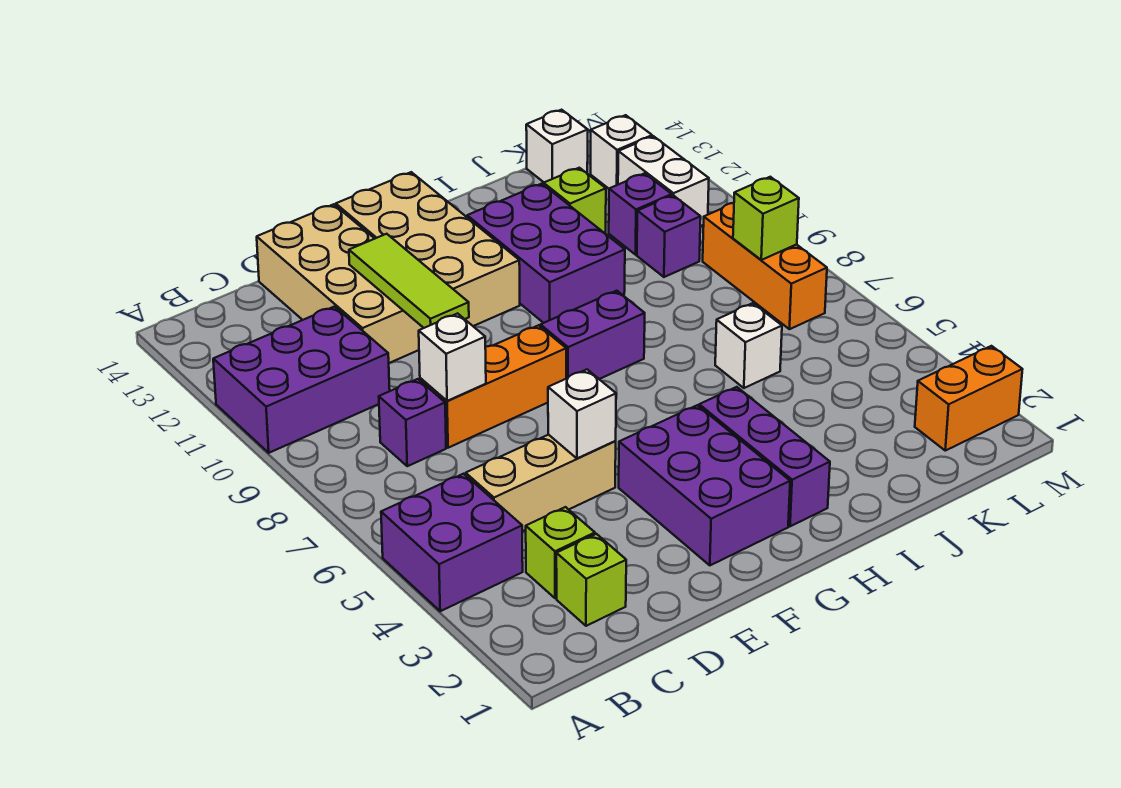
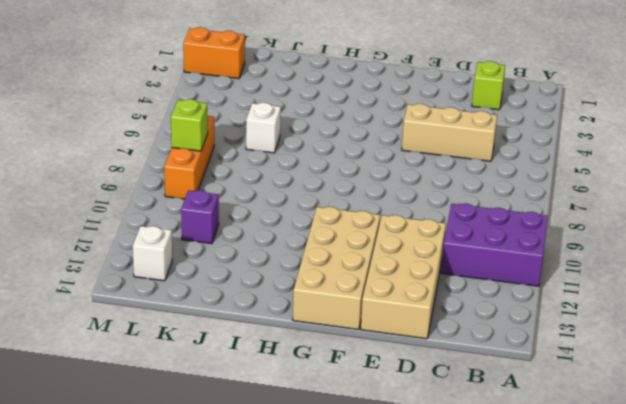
none -> purple brick A4:B5 level 1
none -> lime brick C3 level 1
none -> purple brick C8 level 1

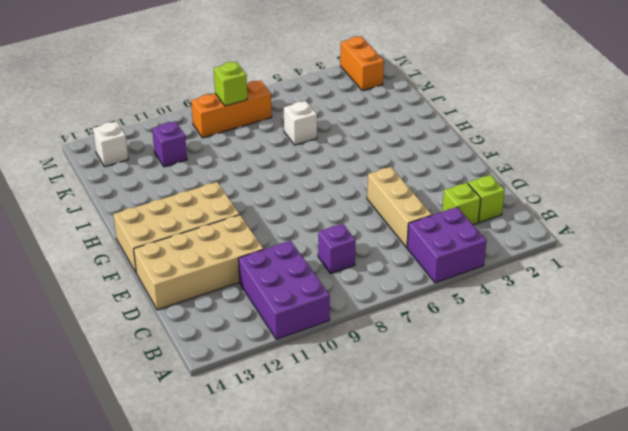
none -> orange brick D8:F8 level 1
none -> purple brick F2:G4 level 1
none -> purple brick G8:H8 level 1

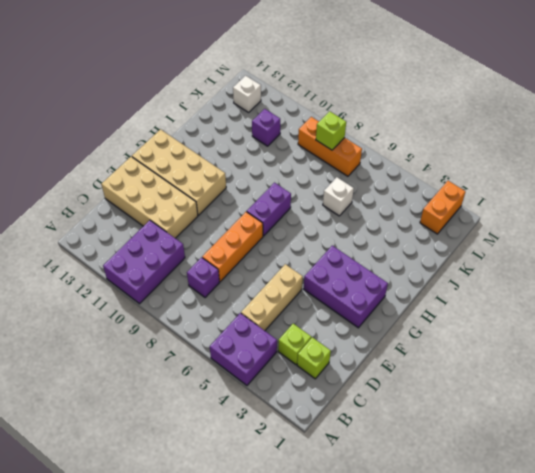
none -> purple brick H2:H4 level 1
none -> purple brick H10:I12 level 1
none -> lime brick J12 level 1

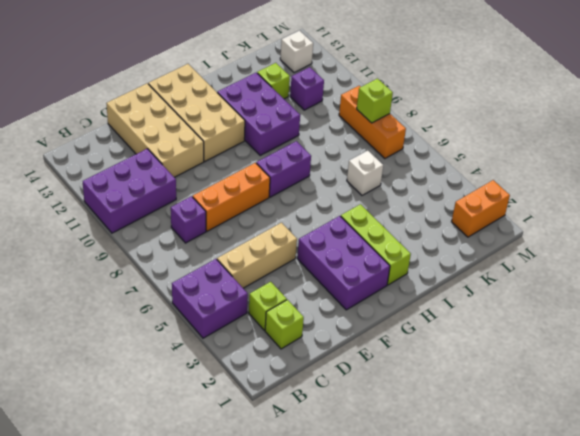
lime brick H2:H4 level 1 -> purple brick H2:H4 level 1
none -> purple brick K10 level 1
none -> white brick K14 level 1
none -> white brick L11:L12 level 1

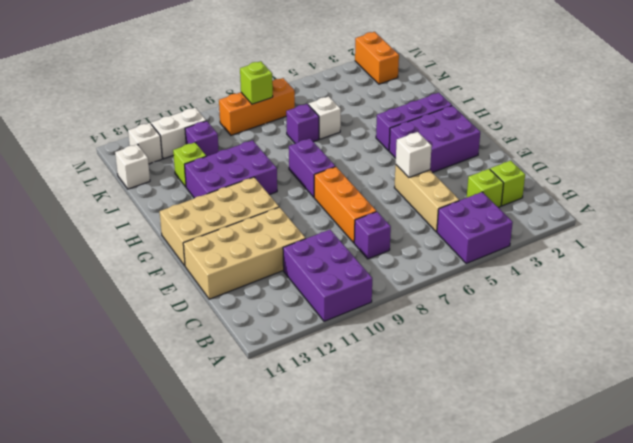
purple brick J7 level 1 -> purple brick K10 level 1
none -> white brick D8 level 2
none -> lime tile E10:E12 level 2

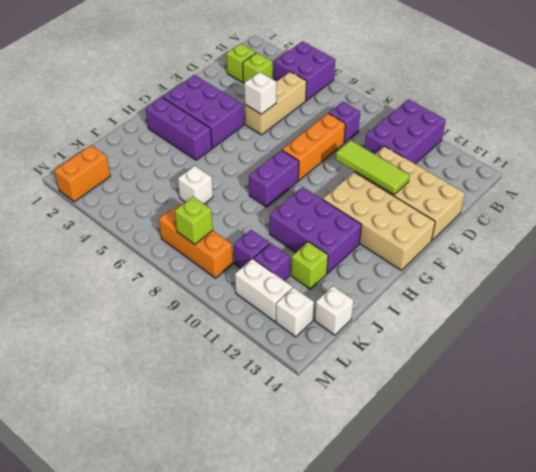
none -> white brick D8 level 2

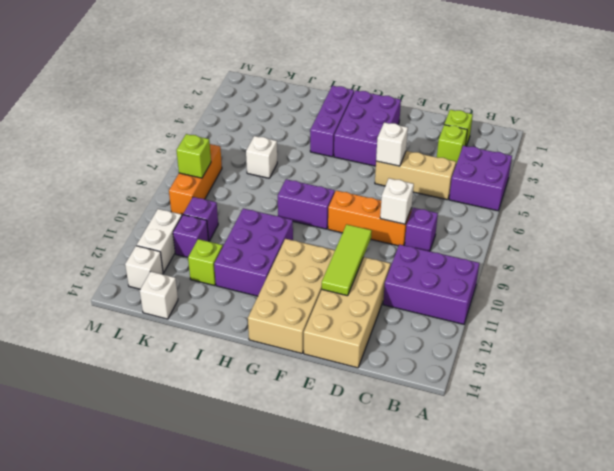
none -> orange brick L2:M2 level 1

